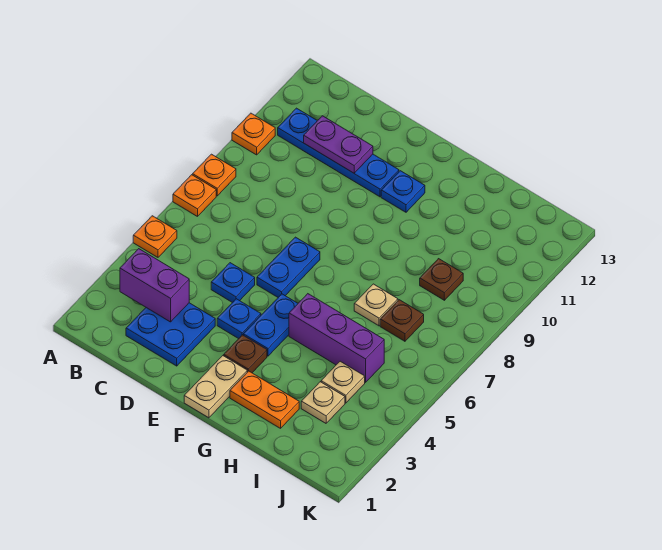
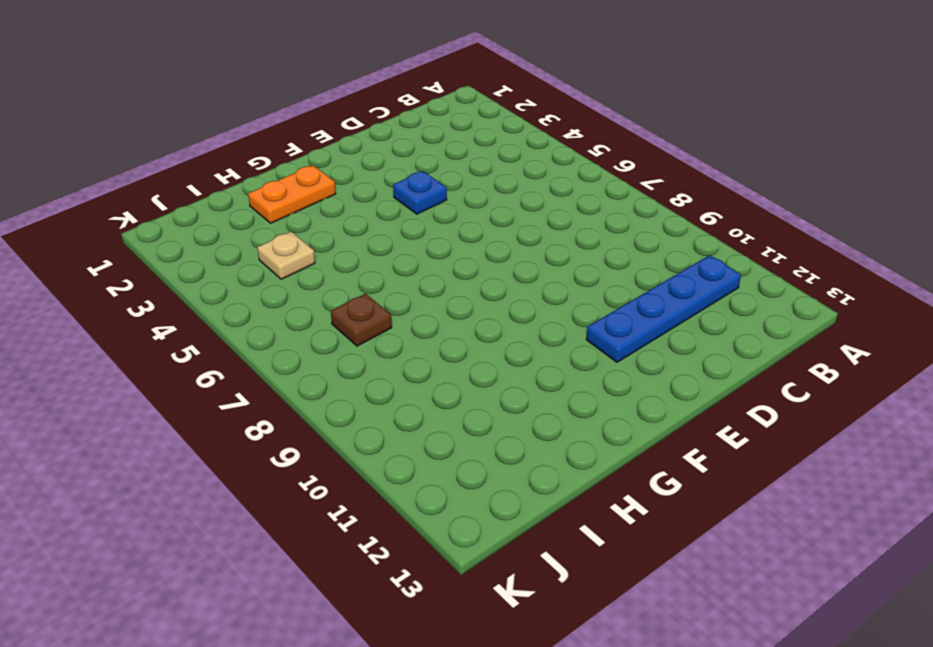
none -> orange plate A5 level 1
none -> orange plate A7 level 1
none -> orange plate A8 level 1

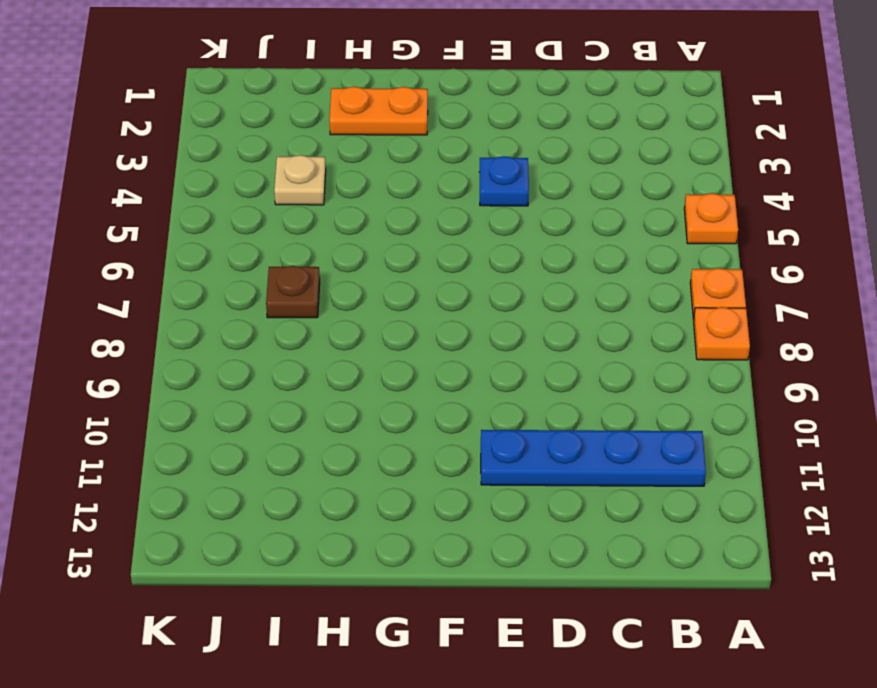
none -> orange plate A10 level 1
none -> blue plate C2:D3 level 1
none -> blue plate D5 level 1

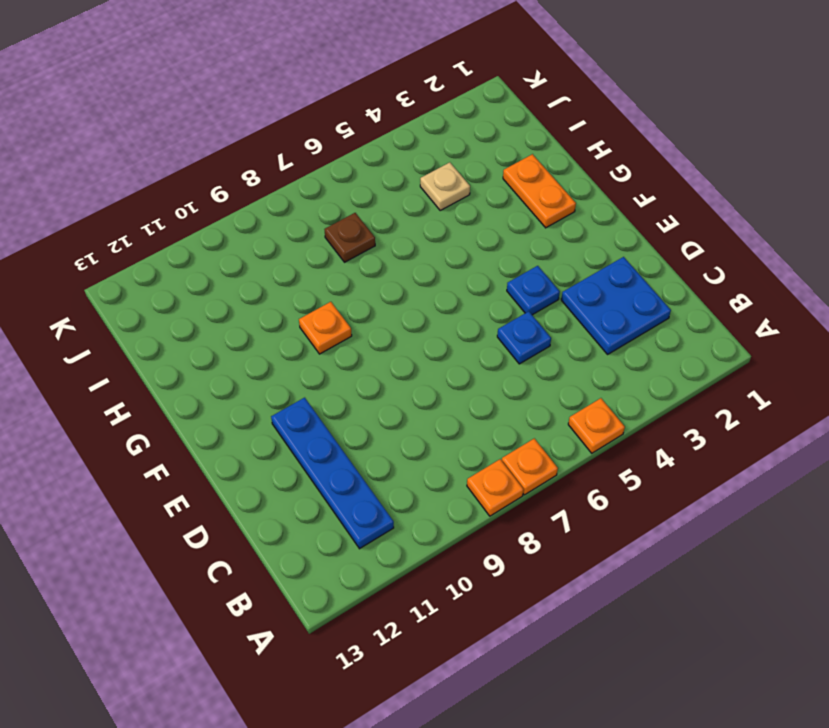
orange plate G9 level 1 -> orange plate A10 level 1
none -> blue plate E6:E7 level 1
none -> tan plate F1:F2 level 1
none -> brown plate F3 level 1

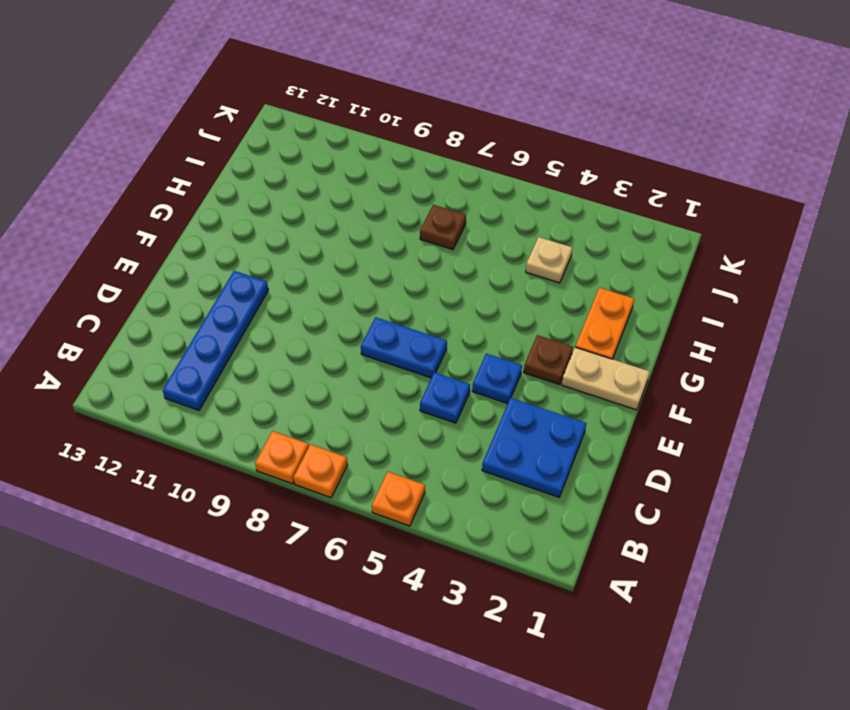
none -> orange plate A10 level 1
none -> blue plate F4:F5 level 1
none -> blue plate F11 level 1

